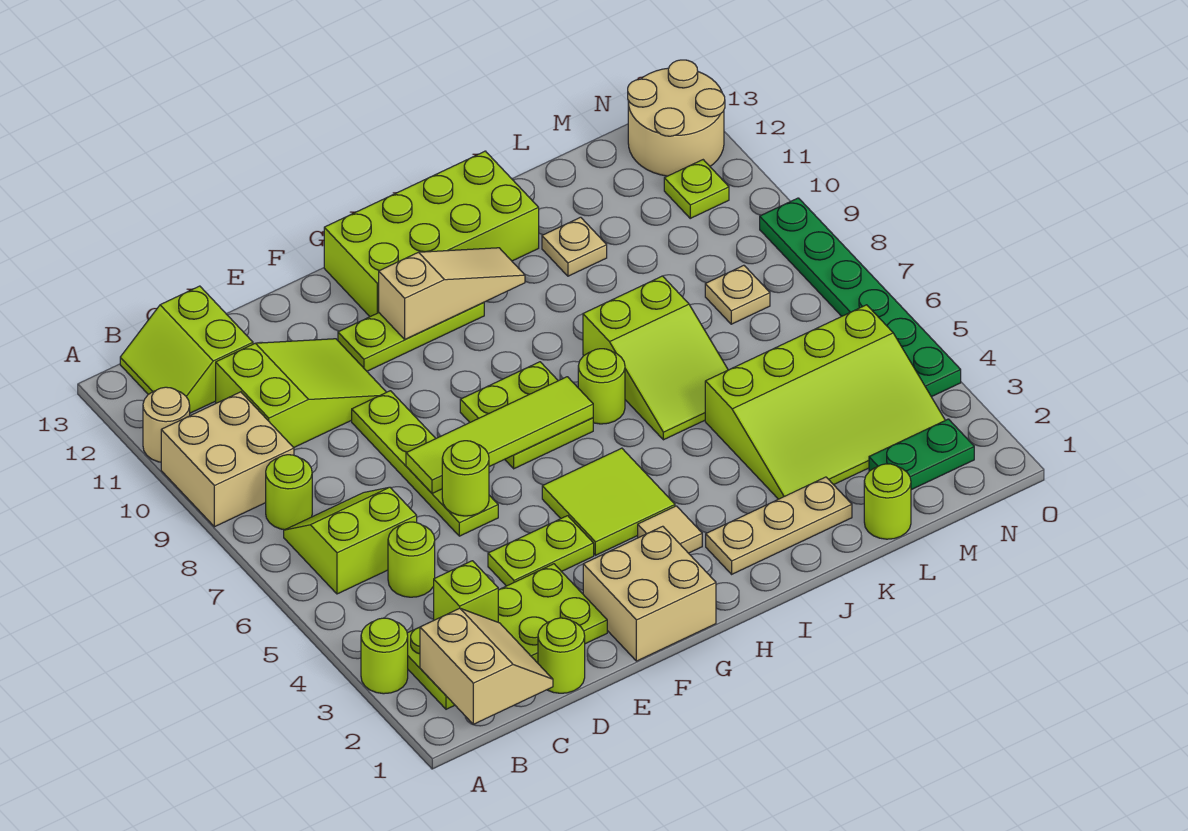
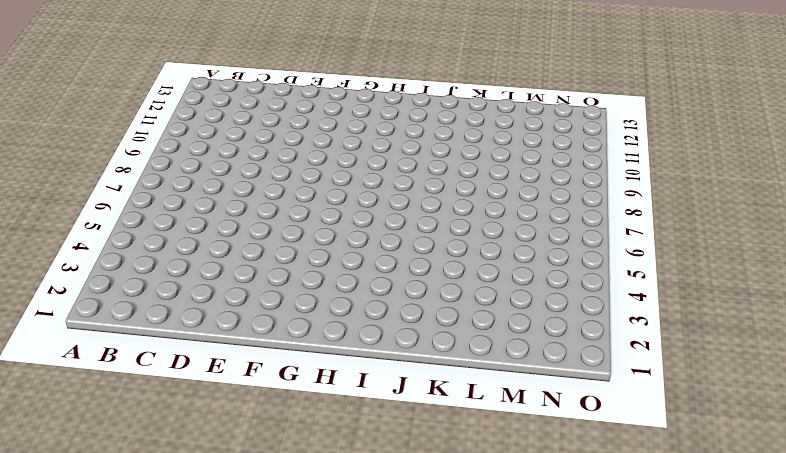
none -> lime round brick A3 level 1
none -> tan brick A9:B10 level 1
none -> tan round brick A11 level 1
none -> lime plate B2:E3 level 1

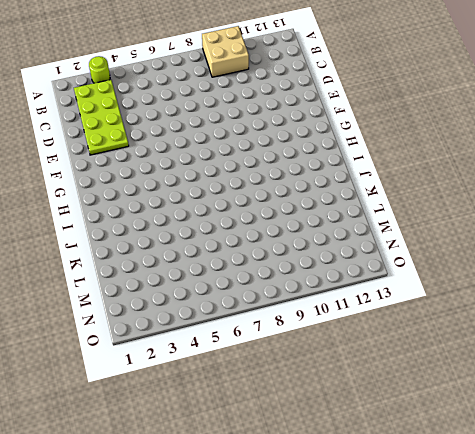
none -> tan round brick A11 level 1
none -> lime slope B6:C7 level 1 top 6
none -> lime round brick B8 level 1
none -> lime slope B12:C13 level 1 top C

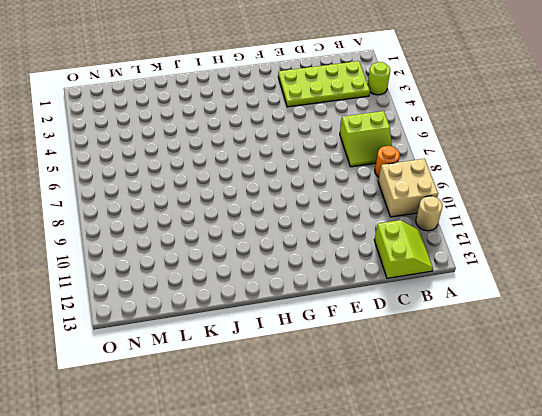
orange round brick B8 level 1 -> lime round brick B8 level 1
none -> lime round brick C5 level 1
none -> lime slope C10:E11 level 1 top C
none -> lime round brick D1 level 1
none -> lime plate E4:F4 level 1

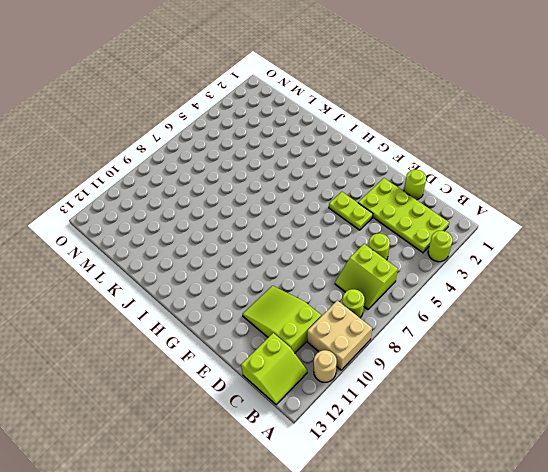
none -> lime plate E6:E9 level 1
none -> tan brick F1:G2 level 1
none -> lime plate F11:H11 level 1
none -> lime tile G4:H5 level 1

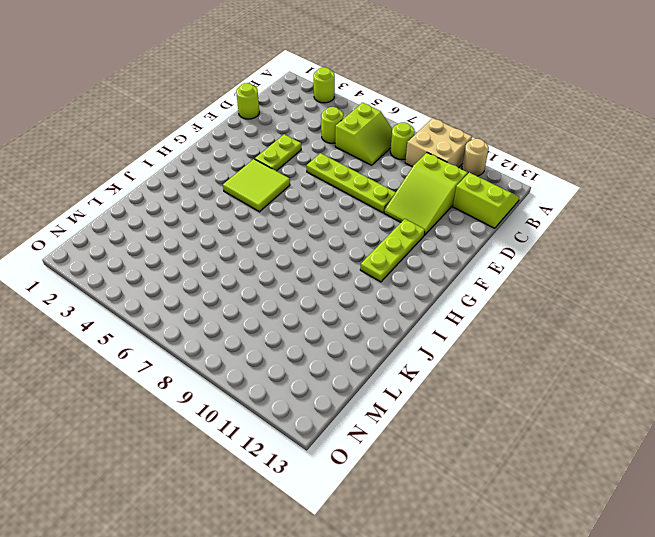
none -> lime plate B2:E3 level 1
none -> tan brick F1:G2 level 1
none -> lime plate G7:H8 level 1
none -> lime brick G12:J13 level 1

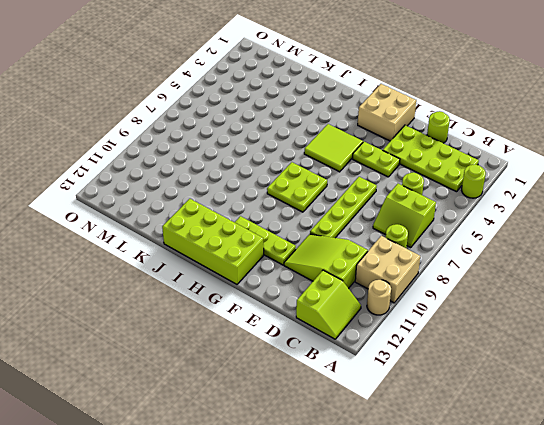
none -> tan tile H3 level 1
none -> tan plate I2:K2 level 1
none -> lime round brick I7 level 1
none -> lime slope J6:K8 level 1 top 8

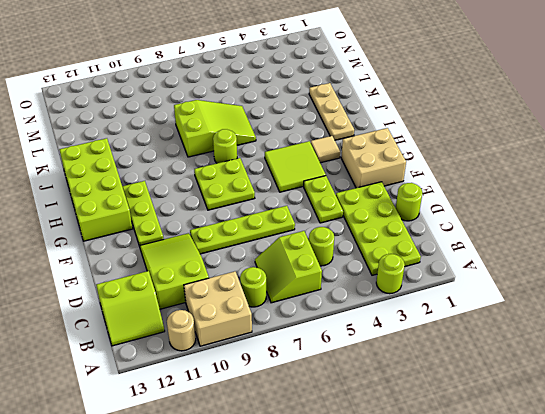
none -> lime slope K3:N5 level 1 top 5
none -> tan plate K11 level 1
none -> lime round brick L1 level 1
none -> green plate M2:N2 level 1

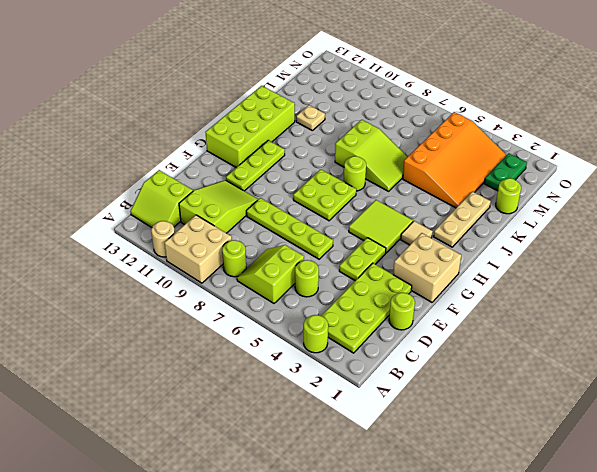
orange slope K3:N5 level 1 top 5 -> lime slope K3:N5 level 1 top 5
none -> tan plate M8 level 1
none -> lime plate N11 level 1
none -> tan round brick N12:O13 level 1
none -> green plate O4:O9 level 1

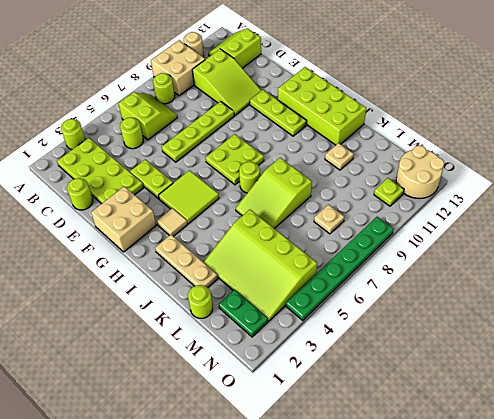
none -> tan slope B1:C2 level 2 top B
none -> lime brick C3 level 2
none -> lime round brick E6 level 2
none -> lime tile E7:H7 level 2

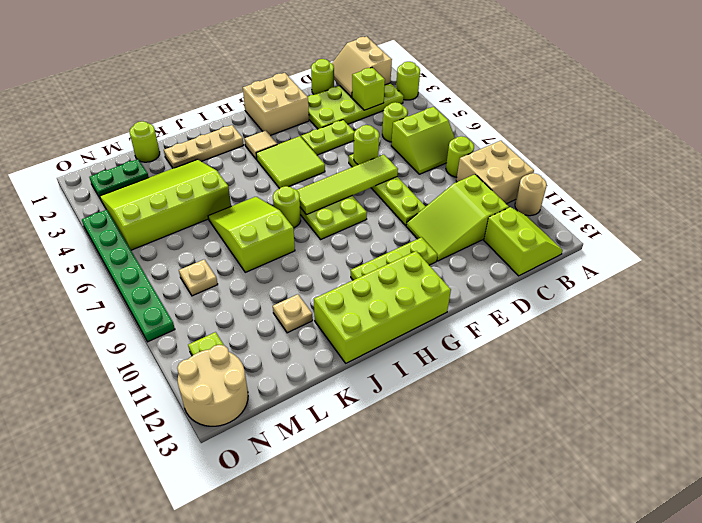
none -> tan slope G11:I11 level 2 top G

